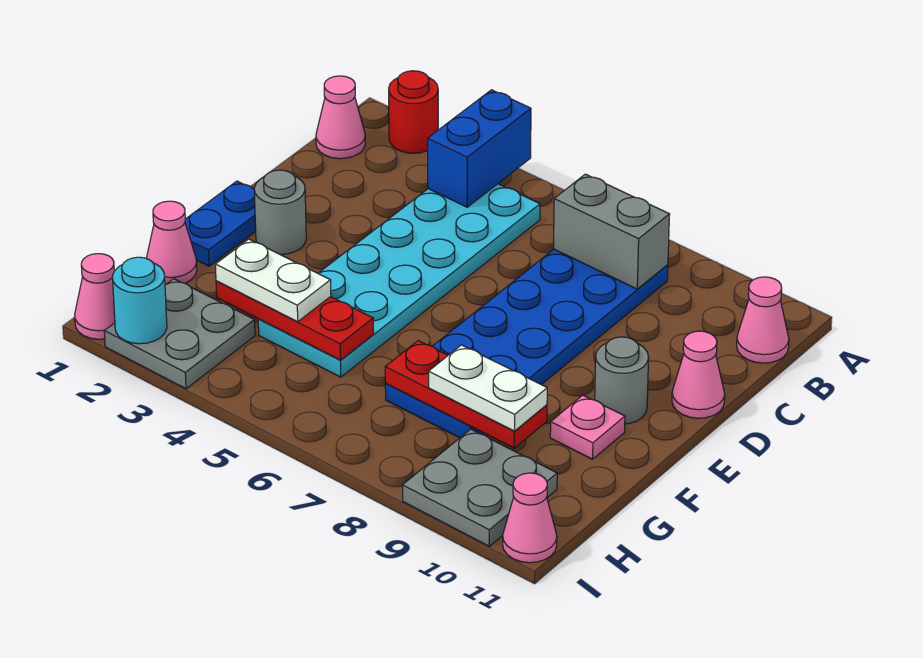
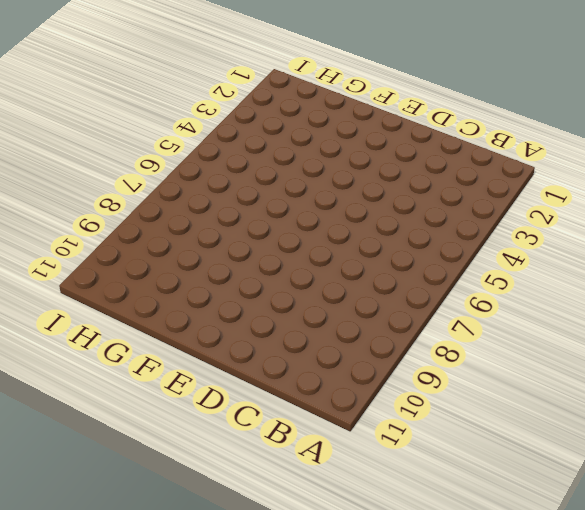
none -> red round brick A2 level 1
none -> pink cone B1 level 1
none -> cyan plate B4:G5 level 1

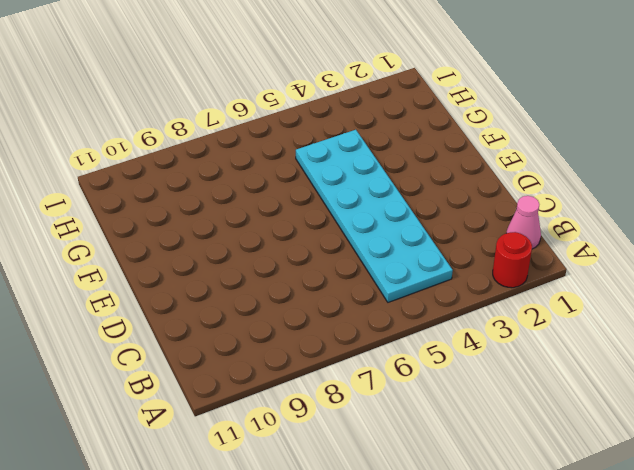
none -> blue plate B7:G8 level 1
none -> pink cone B11 level 1
none -> pink cone D11 level 1

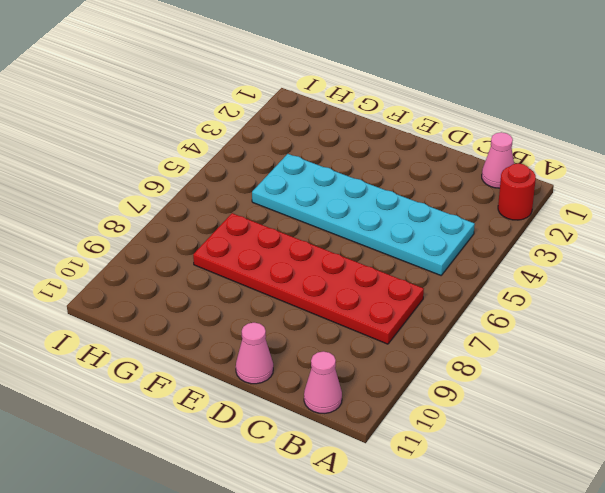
red plate B7:G8 level 1 -> blue plate B7:G8 level 1
none -> blue plate E1:F1 level 1
none -> grey round brick E2 level 1
none -> grey round brick E10 level 1

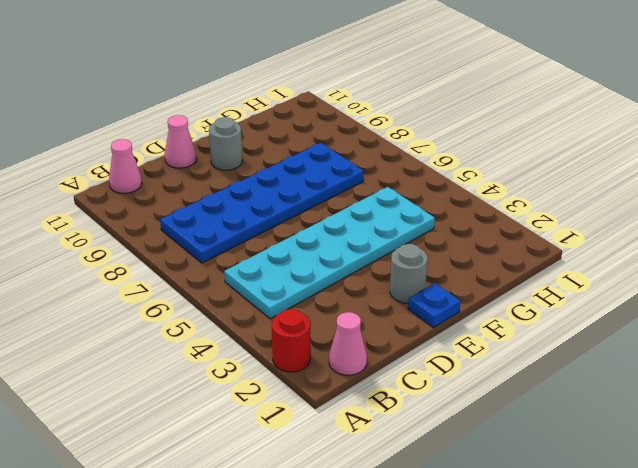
blue plate E1 level 1 -> blue plate E1:F1 level 1
none -> pink plate F10 level 1
none -> pink cone G1 level 1
none -> grey plate H2:I3 level 1

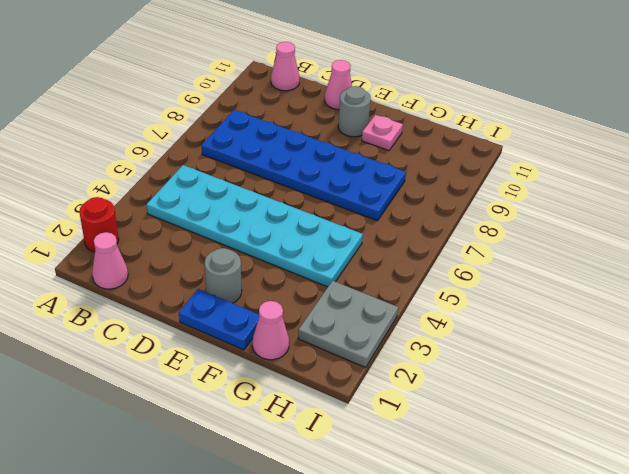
none -> grey plate H9:I10 level 1
none -> pink cone I1 level 1
none -> pink cone I11 level 1

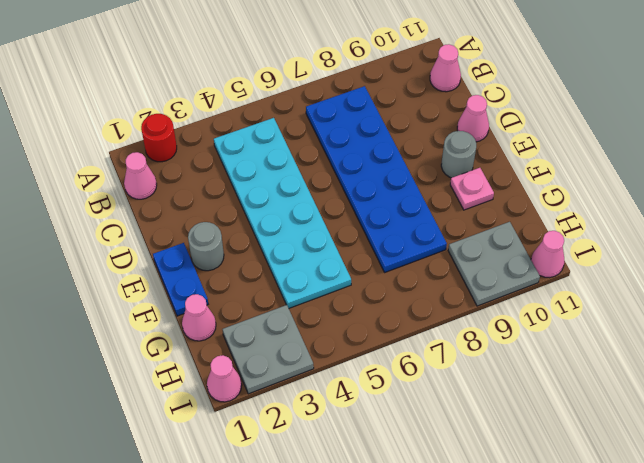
none -> blue brick A4:B4 level 2
none -> grey brick B7:B8 level 2
none -> red plate G3:G5 level 2

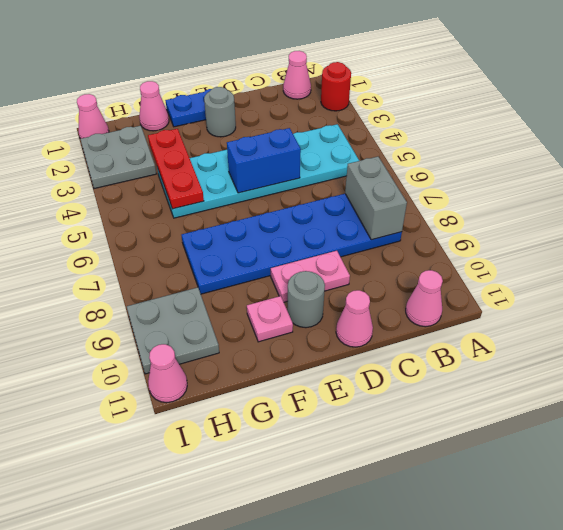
blue brick D5:E5 level 2 -> blue brick A4:B4 level 2
pink plate D9:E9 level 1 -> none
none -> red plate G7:G9 level 2
none -> cyan round brick I2 level 2
none -> white plate G3:G4 level 3

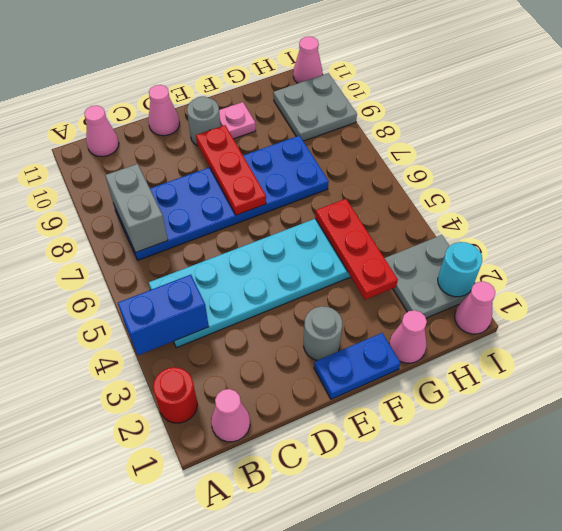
red plate E7:E9 level 2 -> red plate G7:G9 level 2
none -> white plate G3:G4 level 3
none -> white plate G8:G9 level 3

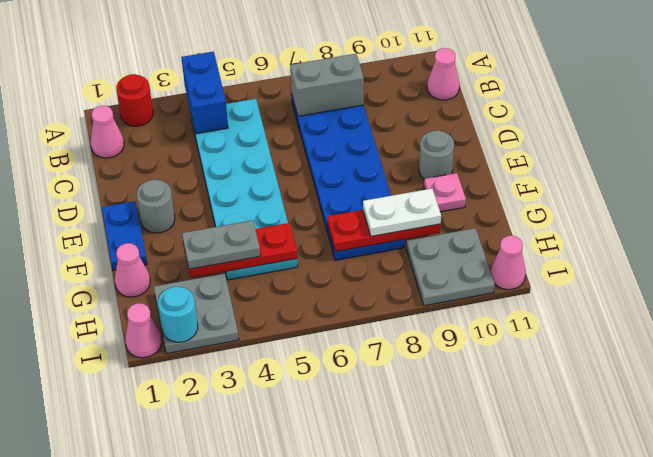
grey plate G3:G4 level 3 -> white plate G3:G4 level 3
none -> pink cone D11 level 1

